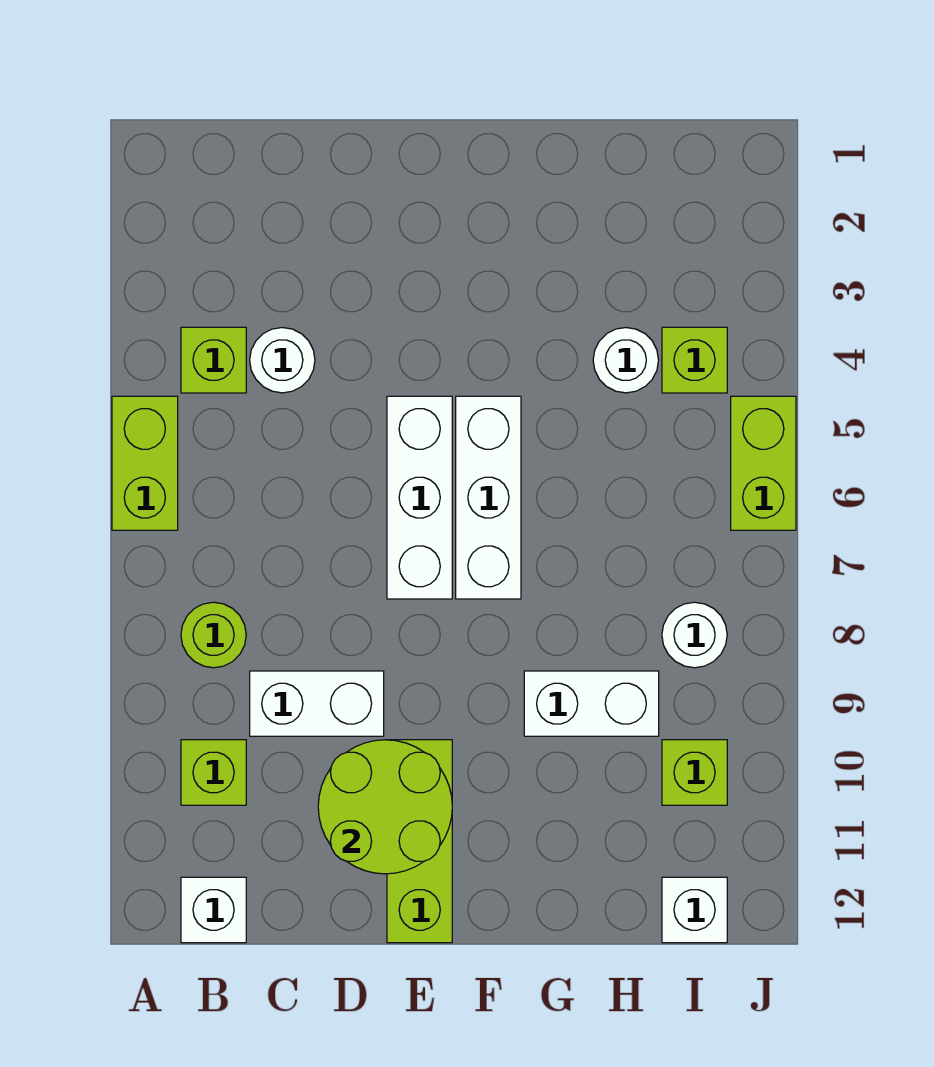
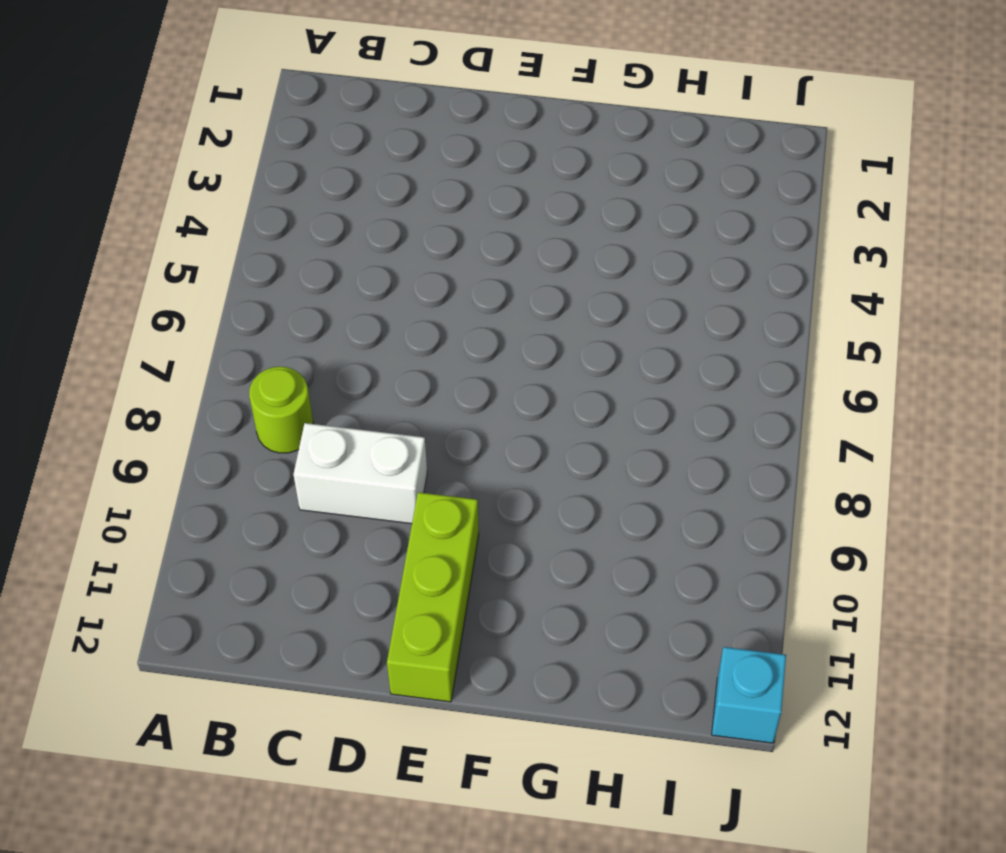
cyan brick J12 level 1 -> none
none -> lime brick A5:A6 level 1
none -> lime brick B4 level 1
none -> lime brick B10 level 1

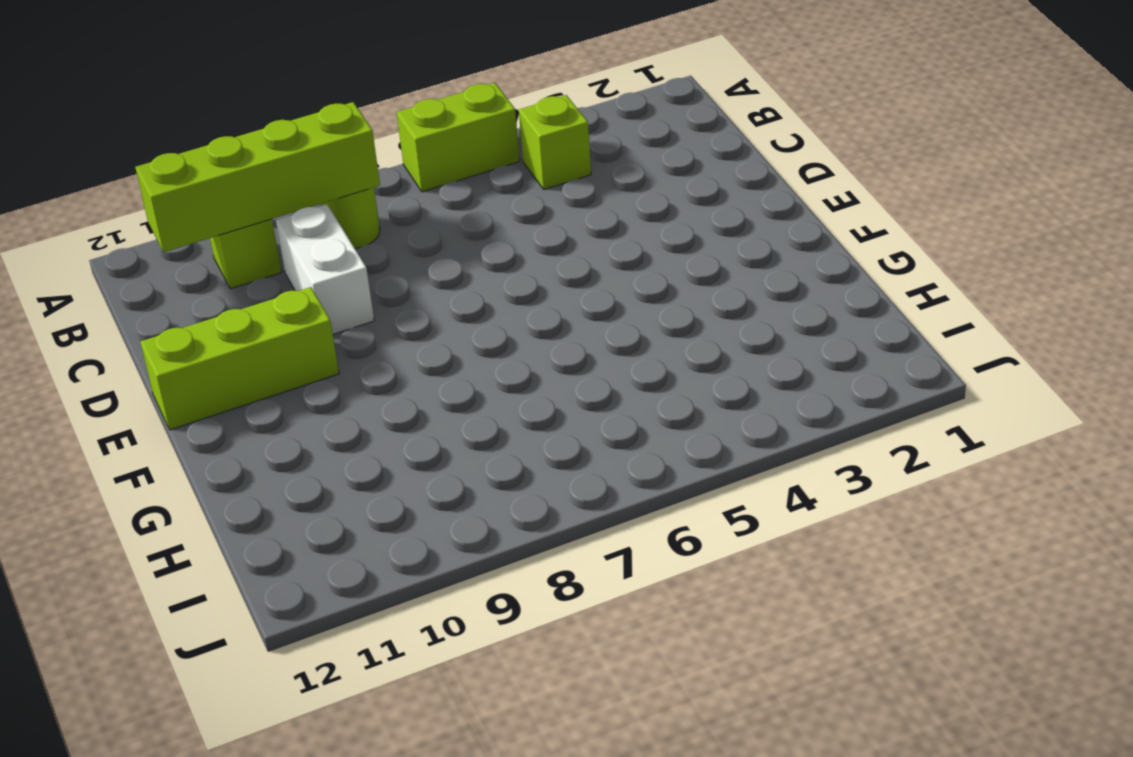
lime brick B8:B11 level 2 -> none
none -> white brick B12 level 1
none -> white round brick C4 level 1
none -> white brick E5:E7 level 1

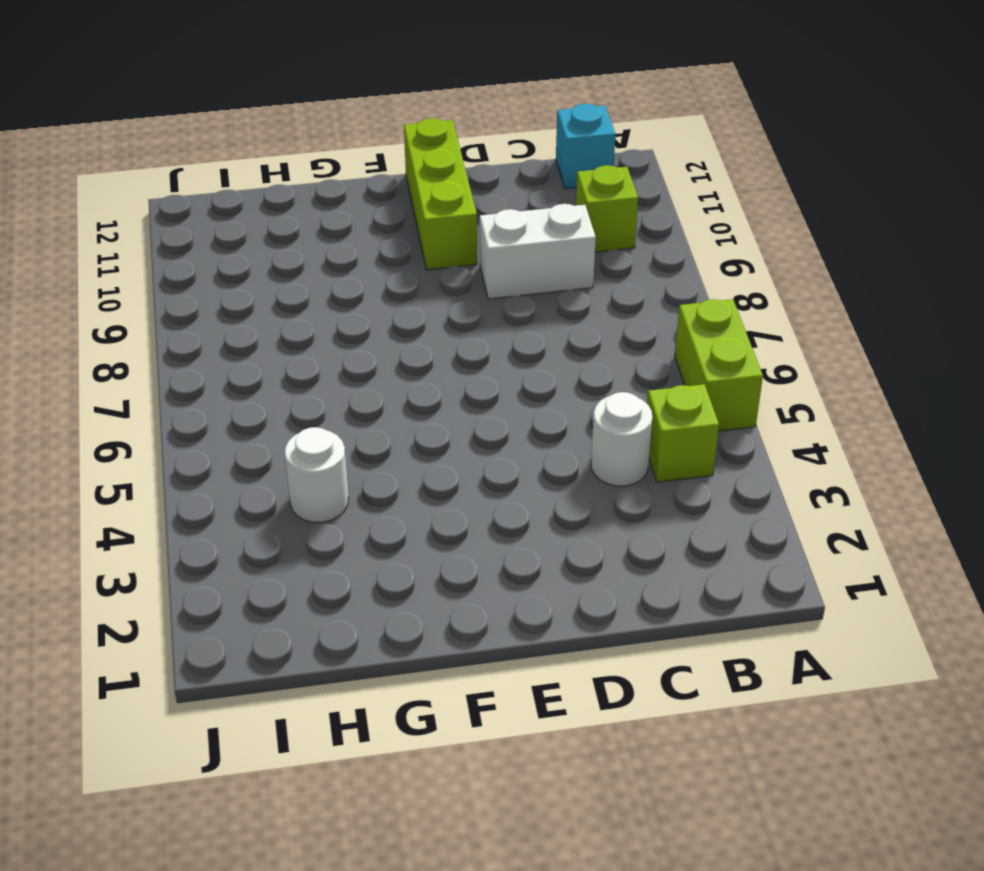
cyan brick B12 level 1 -> white brick B12 level 1
none -> lime round brick B8 level 1
none -> white brick E5:E7 level 1
none -> white brick F5:F7 level 1

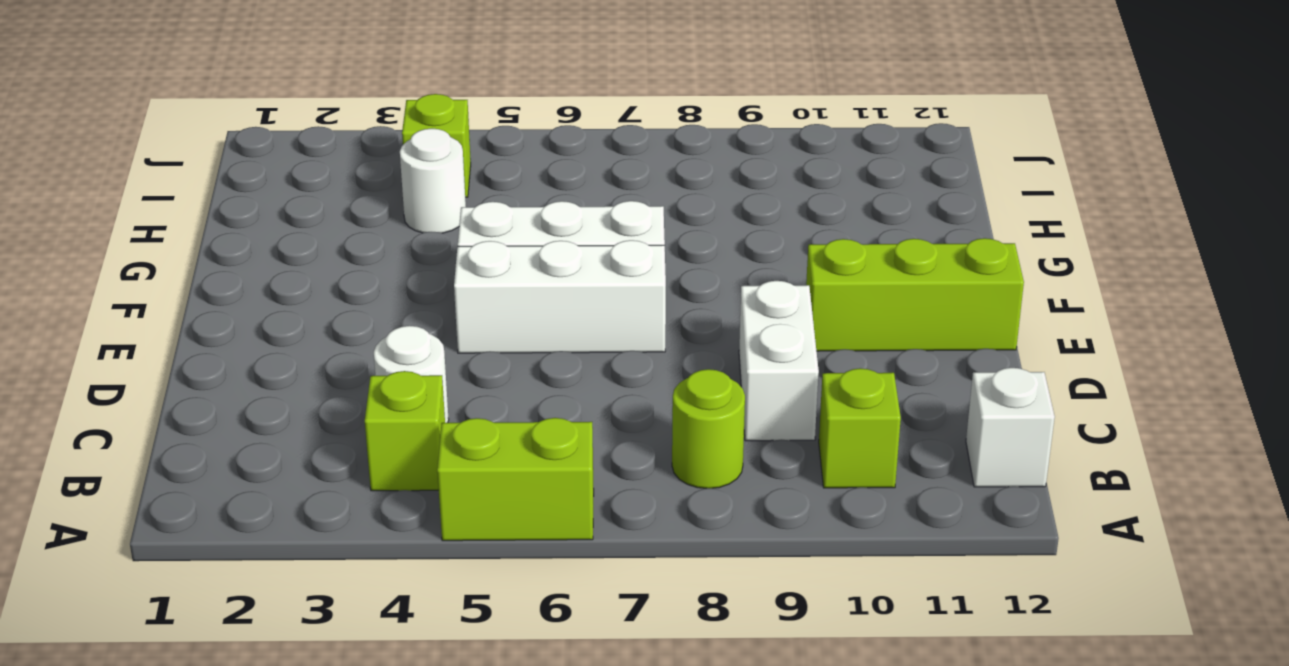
none -> white brick G9:H9 level 1
none -> white round brick I8 level 1
none -> lime brick I10 level 1

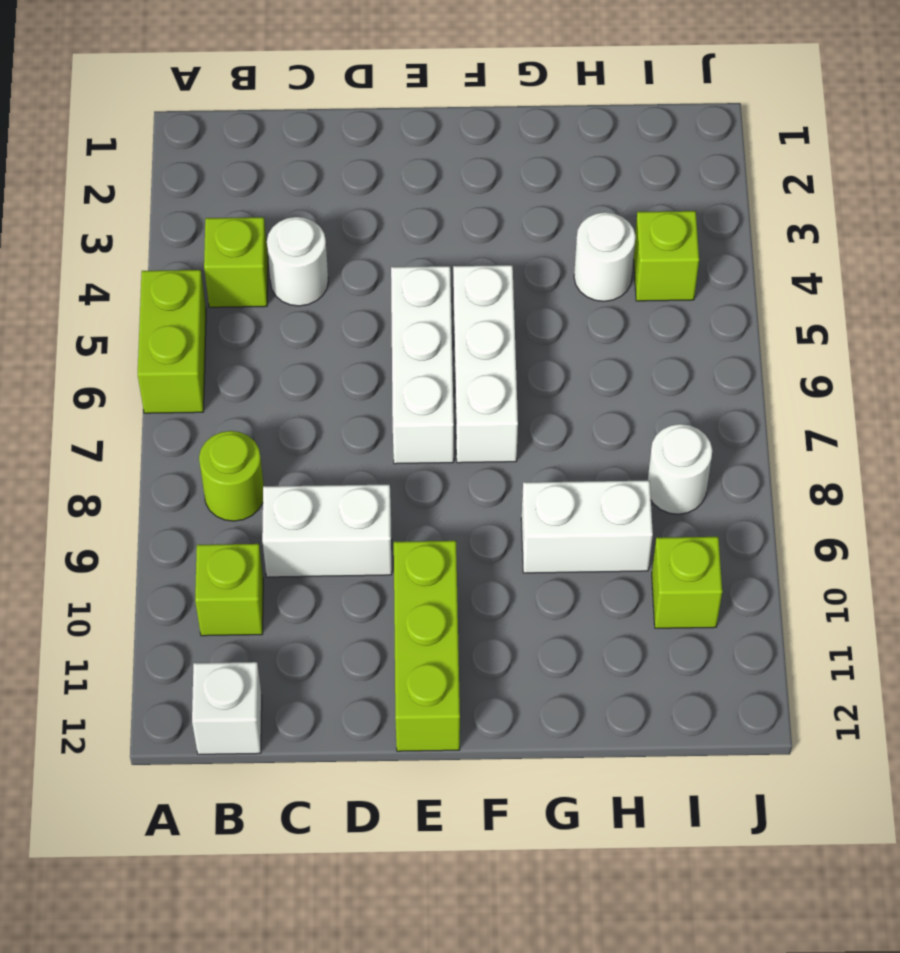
none -> white brick I12 level 1
none -> lime brick J5:J6 level 1
none -> lime round brick D10:E11 level 2

